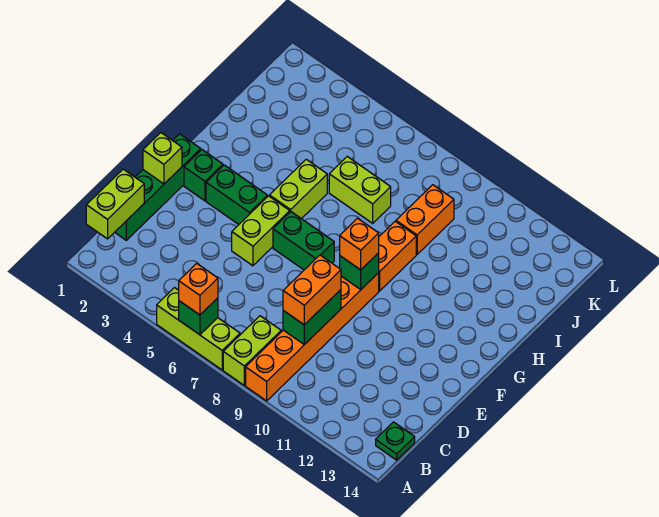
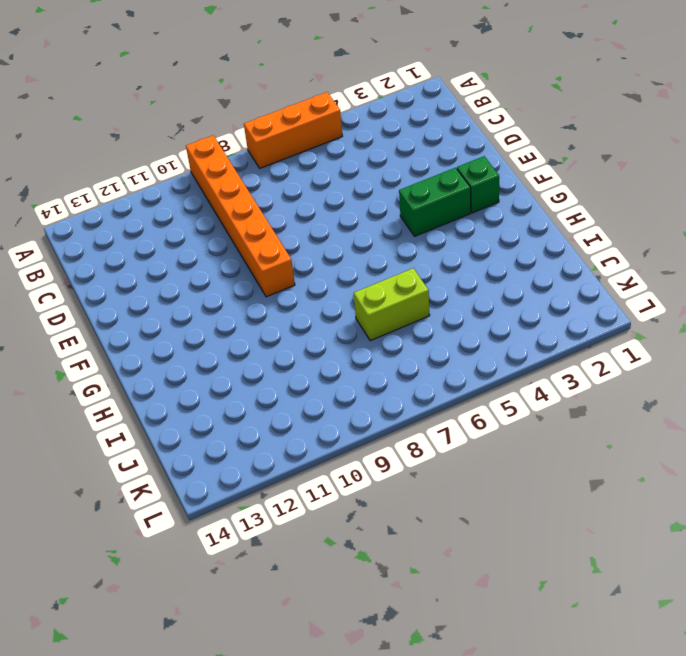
orange brick A5:A7 level 1 -> lime brick A5:A7 level 1
none -> lime brick A8:B8 level 1
none -> green plate B14 level 1
none -> green brick C1:F1 level 1

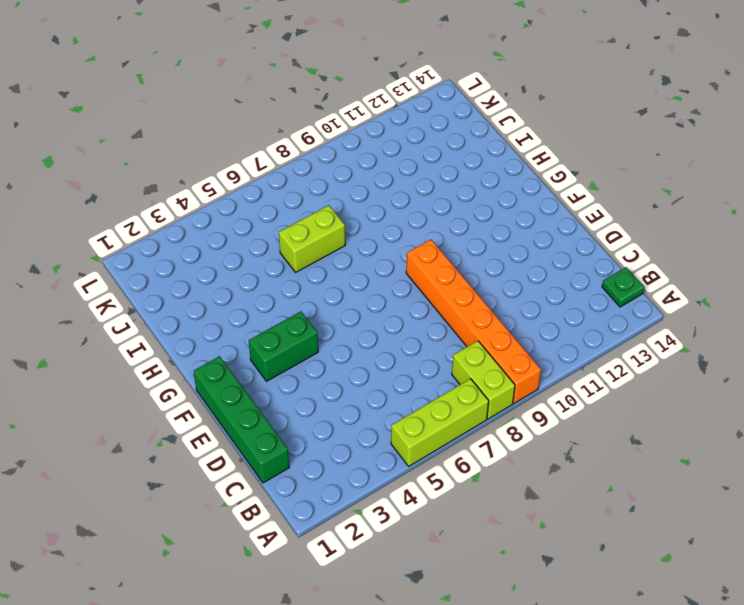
none -> lime brick E5:F5 level 1
none -> green brick F2 level 1
none -> green brick F6:F7 level 1

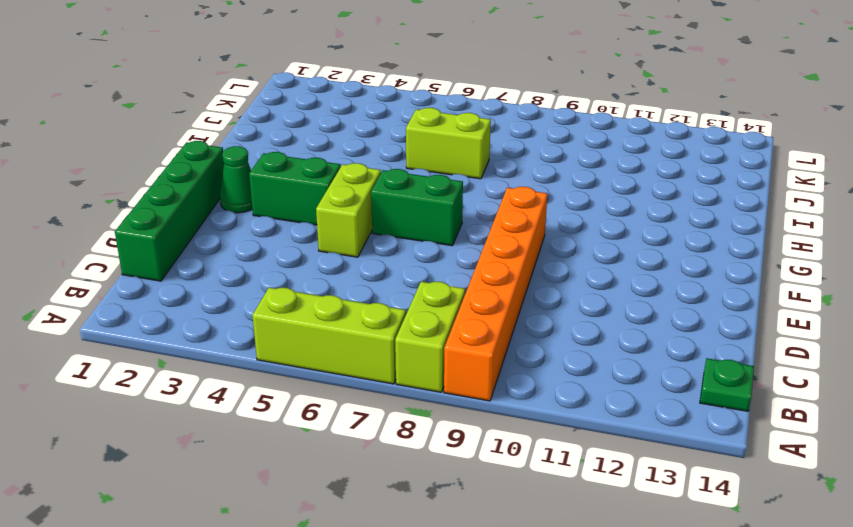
green cone F2 level 1 -> green brick F2 level 1
none -> lime brick G5:H5 level 1
none -> orange brick G9:H9 level 1
none -> orange brick I9:J9 level 1

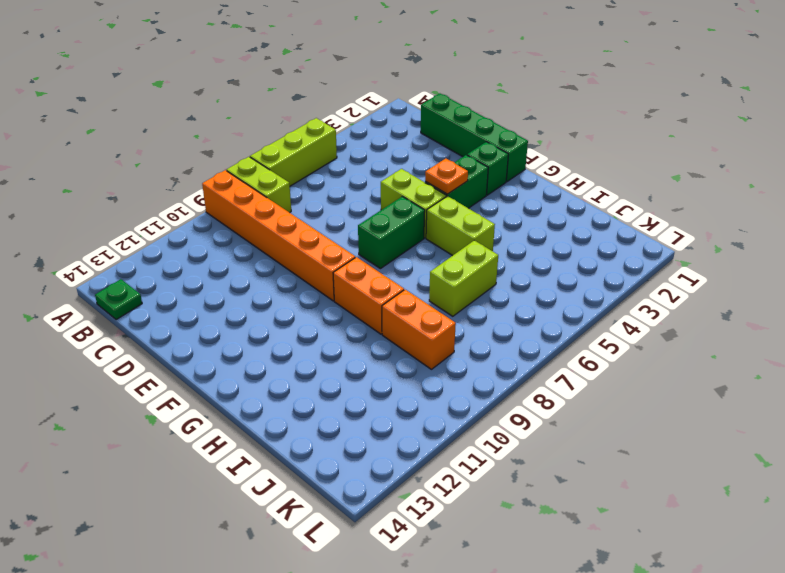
orange plate F4 level 2 -> none
none -> green brick A6 level 2
none -> lime brick B1:C1 level 2
none -> green brick C9:D9 level 2

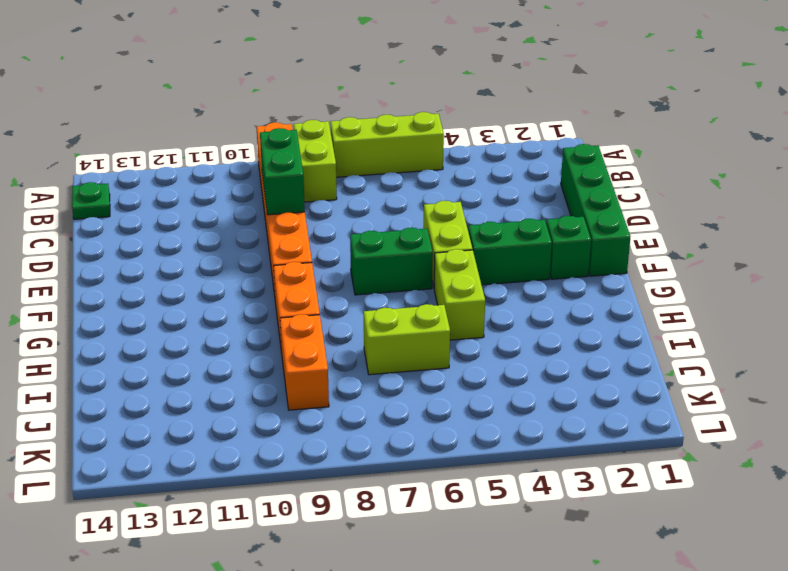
none -> green brick A6 level 2
none -> lime brick B1:C1 level 2
none -> lime brick E1 level 2

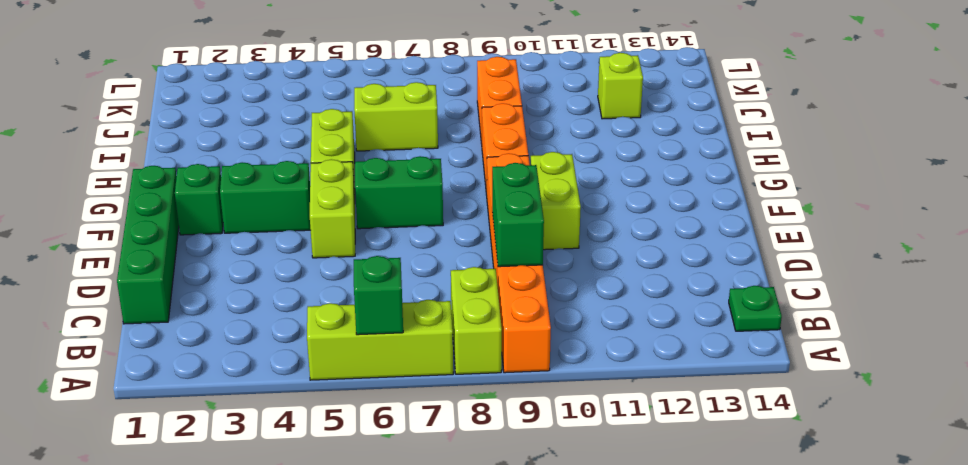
lime brick E10:F10 level 1 -> lime brick B1:C1 level 2
lime brick J12 level 1 -> lime brick E1 level 2
none -> green brick F9 level 2
none -> orange brick A6 level 3
none -> orange brick C9:D9 level 3

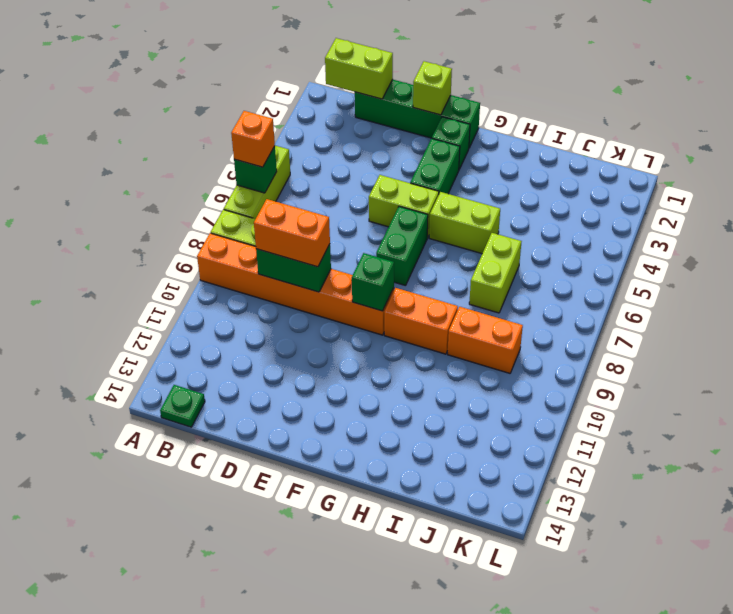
none -> orange brick F9 level 3

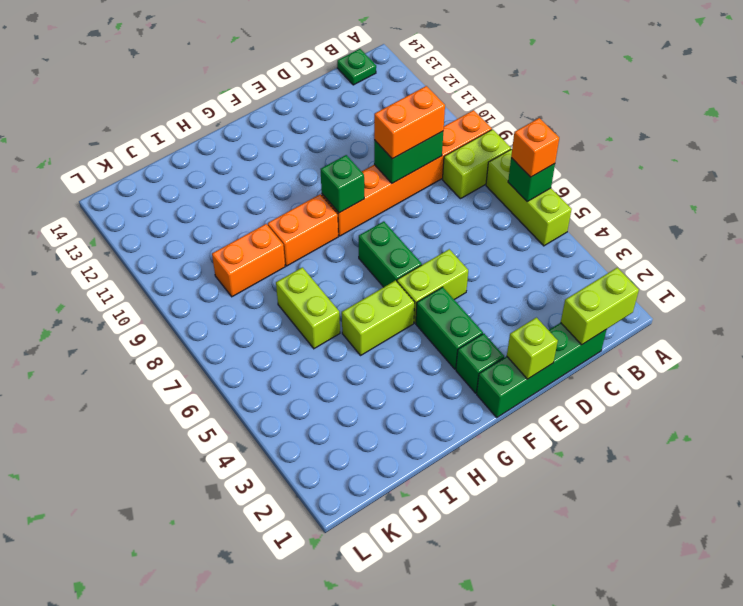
none -> orange brick F9 level 3

